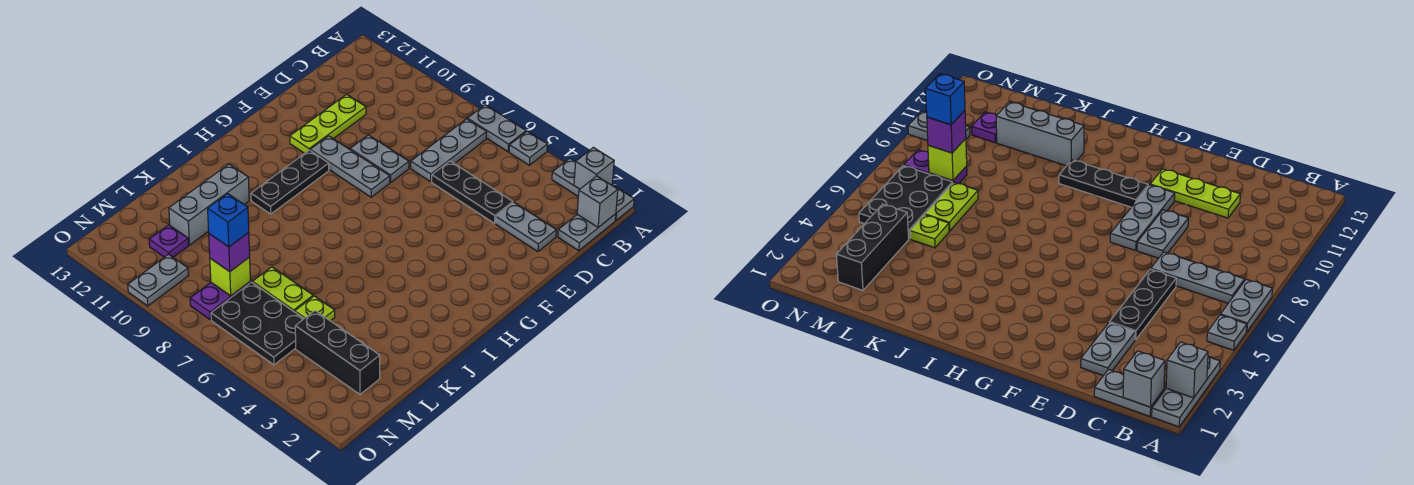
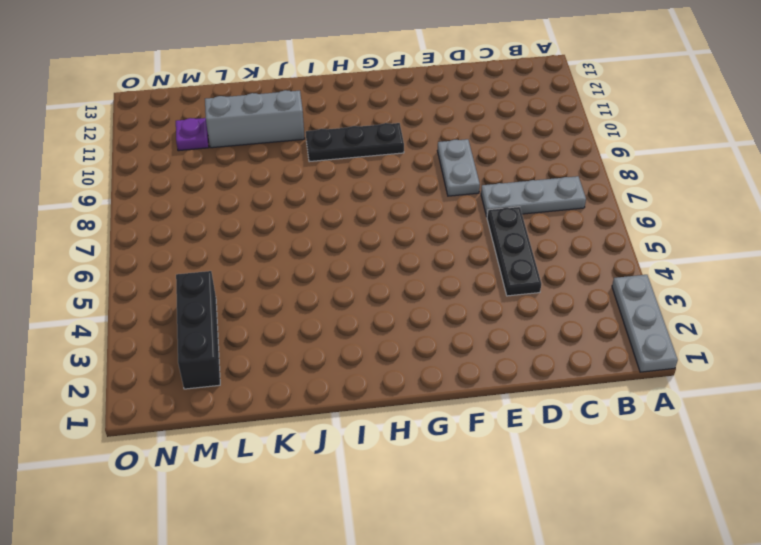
none -> grey plate A5 level 1
none -> grey plate A6:A7 level 1
none -> grey plate B1:C1 level 1

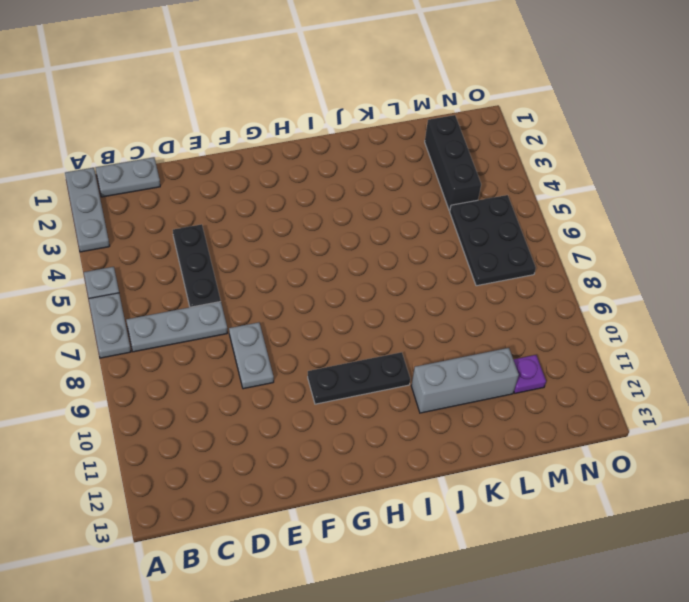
none -> grey plate D2:D3 level 1
none -> lime plate D11:F11 level 1
none -> grey plate F8:F10 level 1

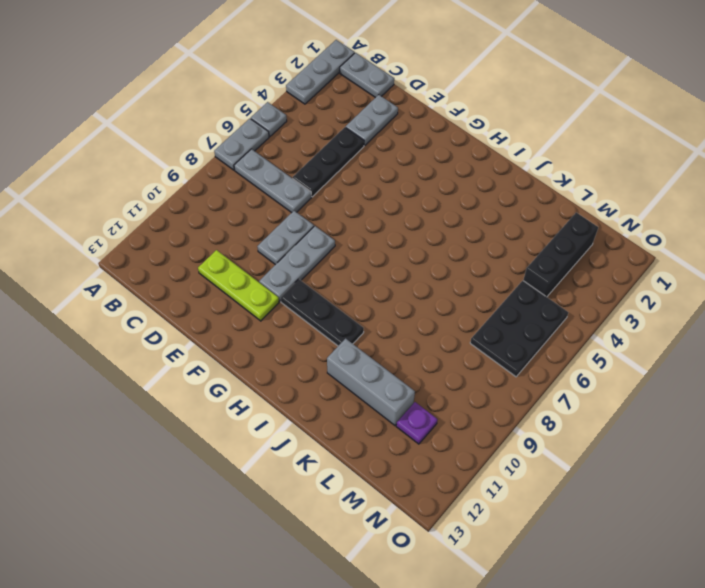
none -> lime plate L5 level 1
none -> lime plate L6:L7 level 1
none -> purple plate M8:N8 level 1

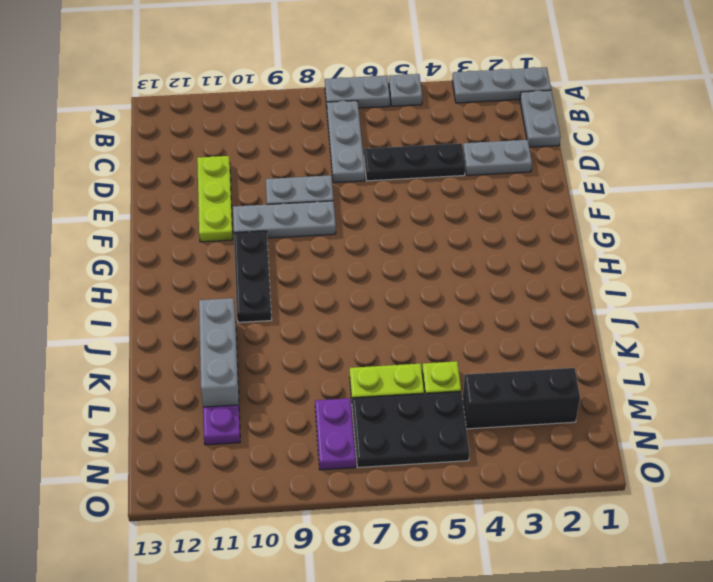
none -> grey plate N10:O10 level 1
none -> grey brick A2 level 2
none -> grey brick B1 level 2

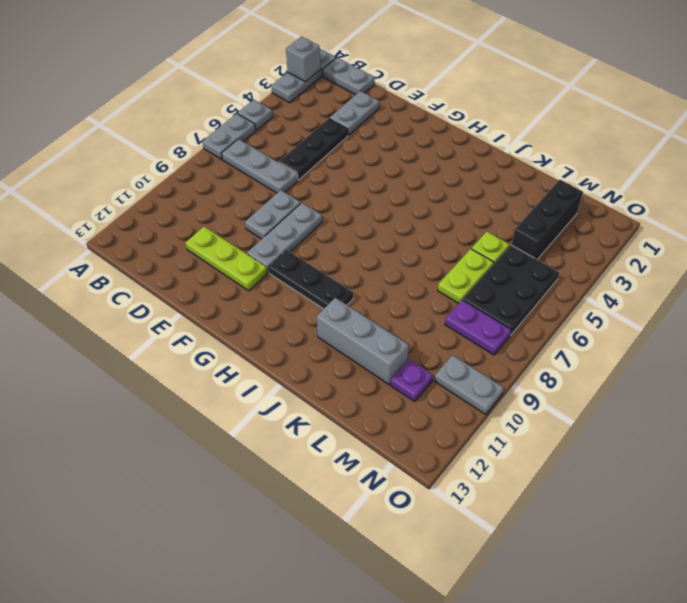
none -> grey brick B1 level 2
none -> lime brick M8 level 2
none -> purple brick M8 level 3

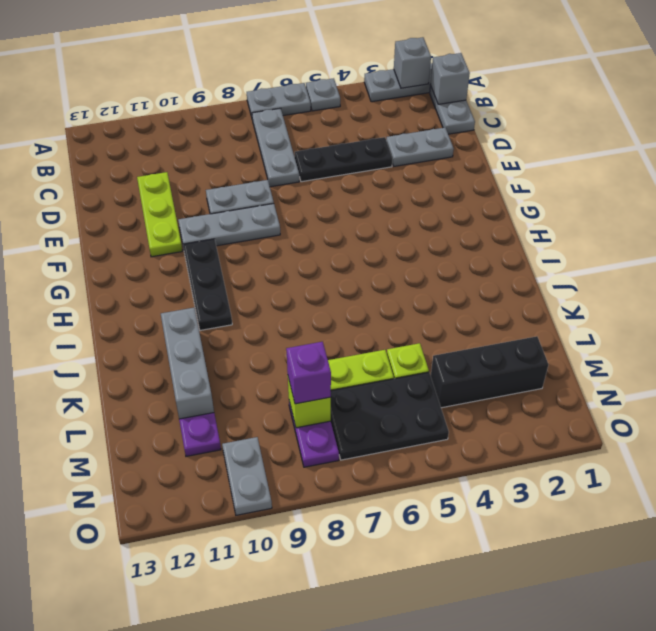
none -> blue brick M8 level 4

